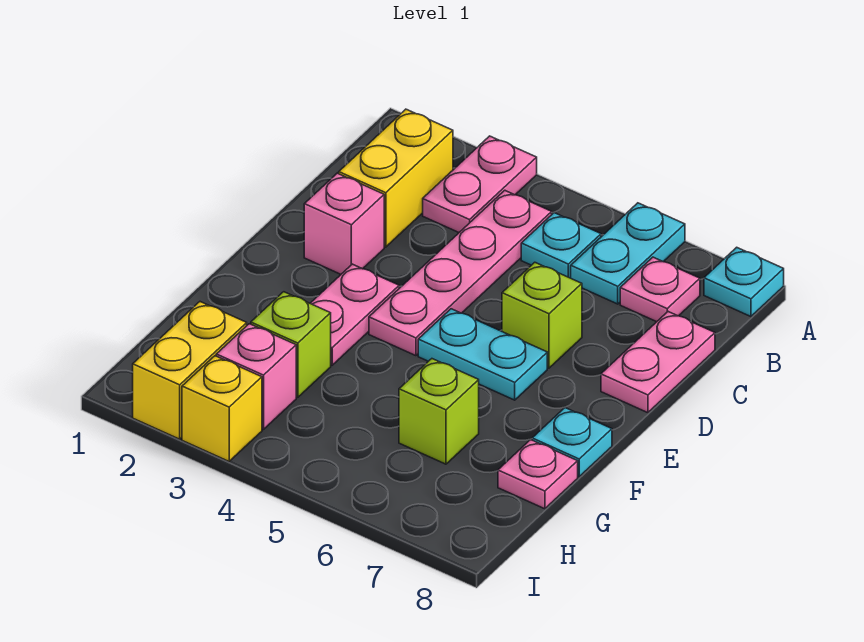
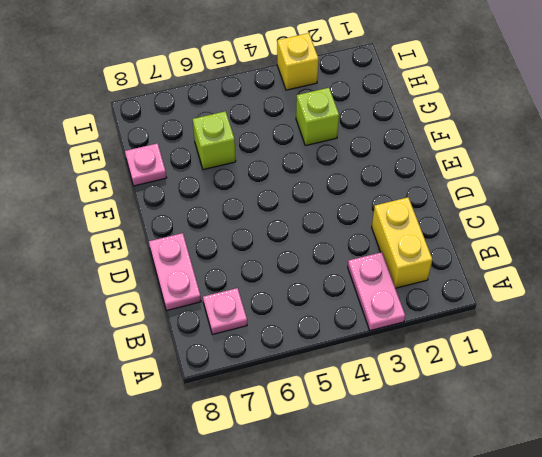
none -> cyan plate A6:B6 level 1
none -> cyan plate A8 level 1
none -> pink plate B4:E4 level 1

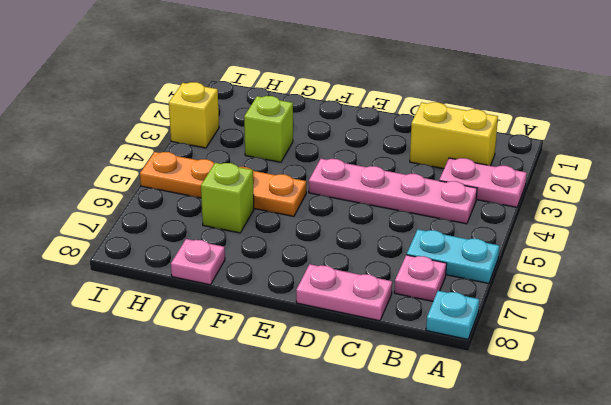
orange plate F5:I5 level 1 -> none
none -> cyan plate B5 level 1
none -> pink brick D2 level 1
none -> lime brick D6 level 1

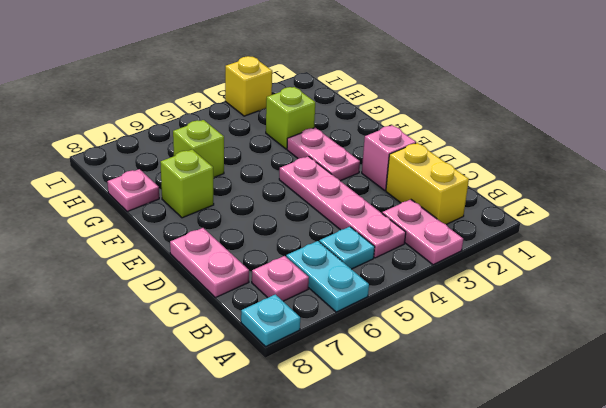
lime brick F7 level 1 -> lime brick D6 level 1
none -> cyan plate E5:E6 level 1
none -> cyan plate F8 level 1
none -> yellow brick H2:I2 level 1

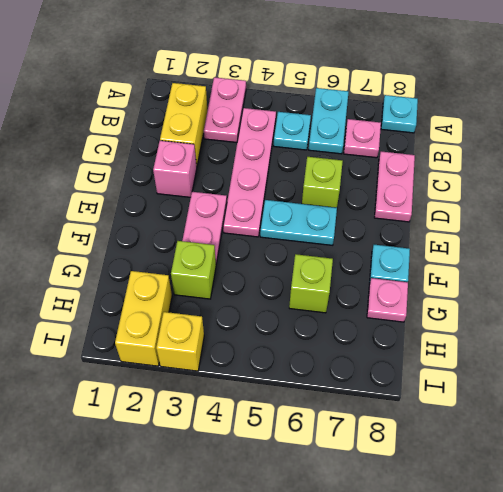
none -> pink brick H3 level 1

